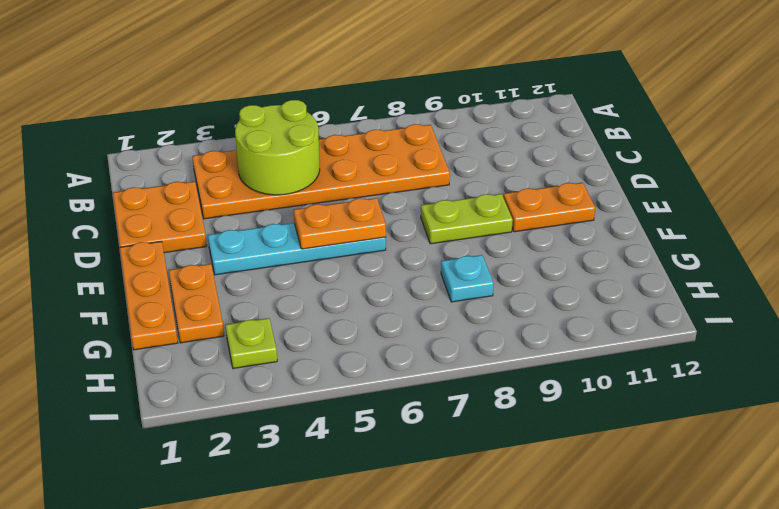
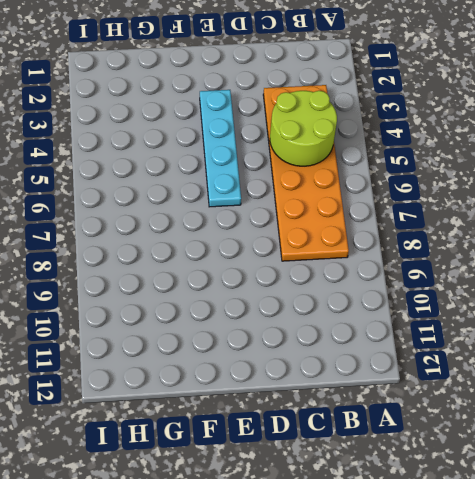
none -> orange plate C1:D2 level 1
none -> orange plate E1:G1 level 1

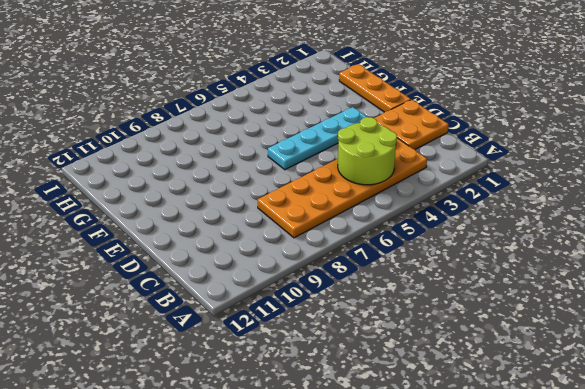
none -> lime plate E8:E9 level 1
none -> orange plate E10:E11 level 1

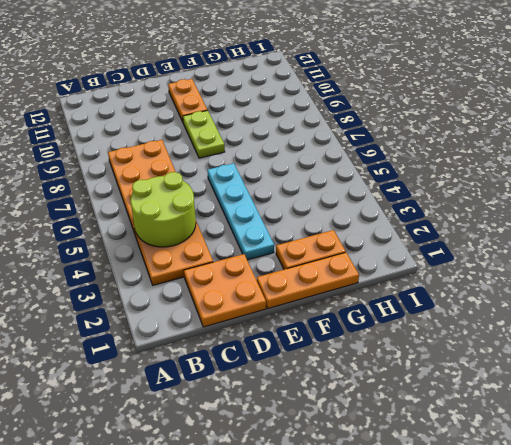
none -> cyan plate G8 level 1
none -> lime plate H3 level 1

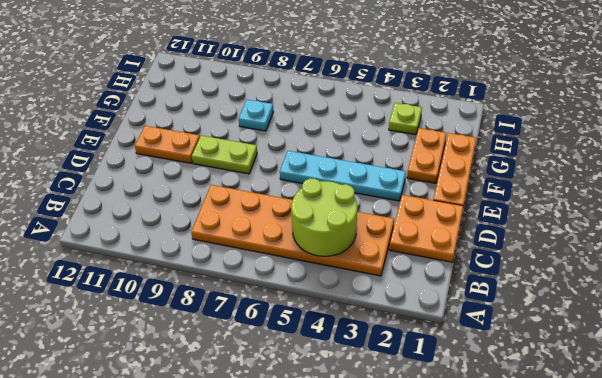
none -> orange plate E5:E6 level 2

